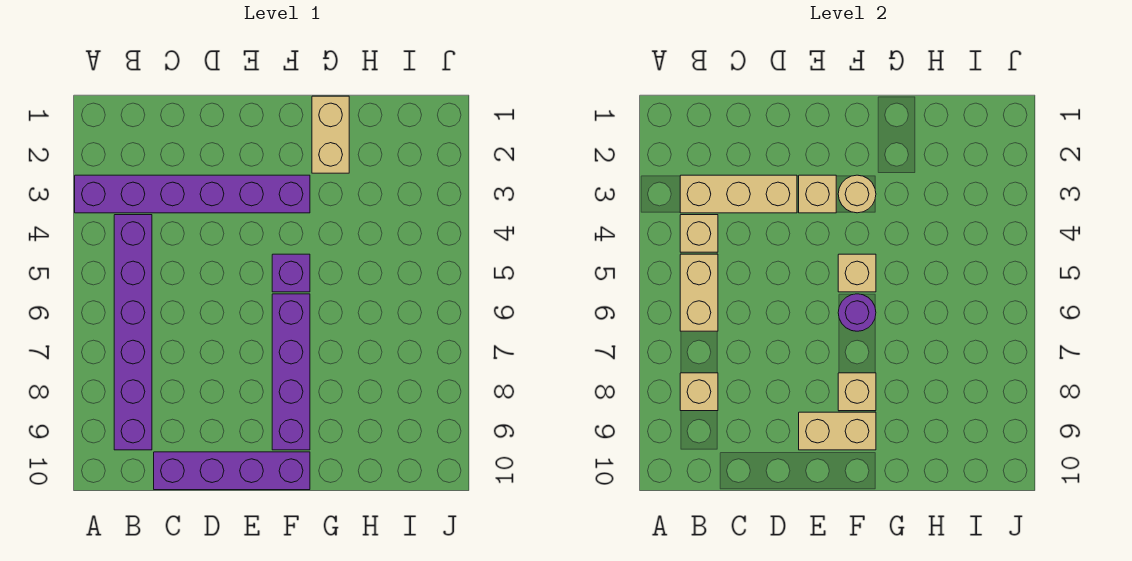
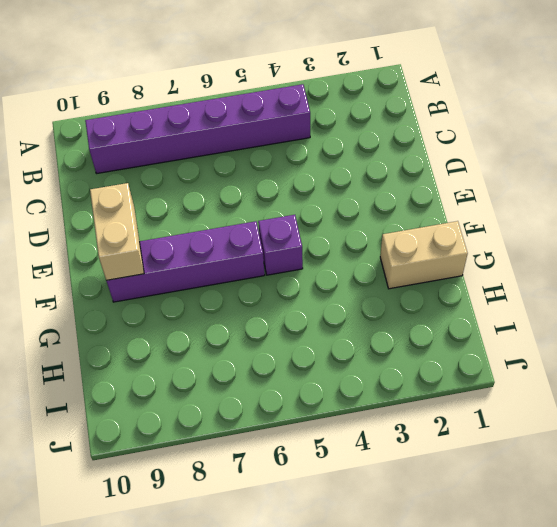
none -> purple brick A3:F3 level 1
none -> purple brick C10:F10 level 1
none -> tan brick B3:D3 level 2

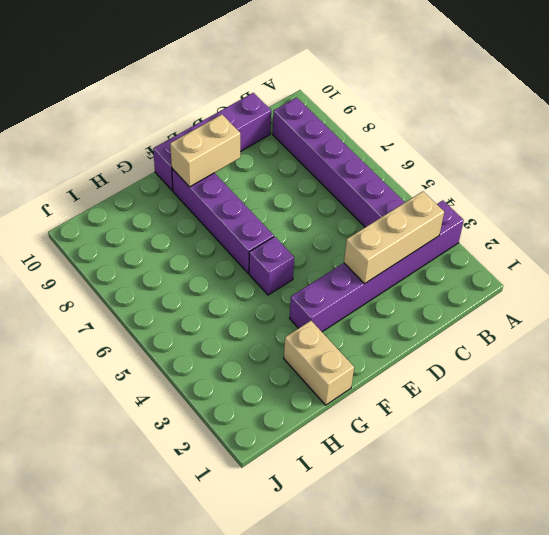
none -> tan brick B4 level 2
none -> tan brick B5:B6 level 2
none -> tan brick B8 level 2

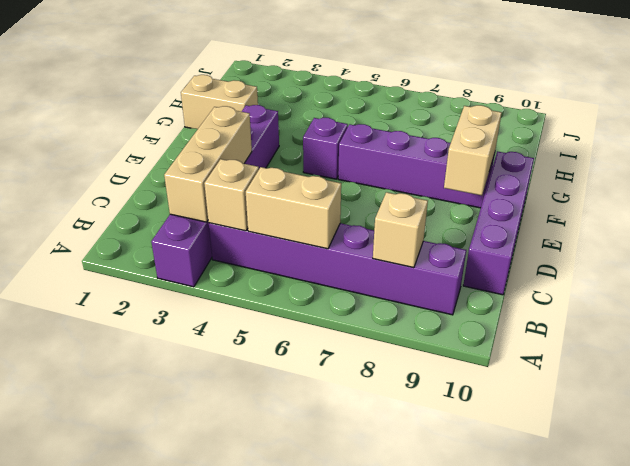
none -> tan brick E3 level 2
none -> tan round brick F3 level 2
none -> tan brick F5 level 2

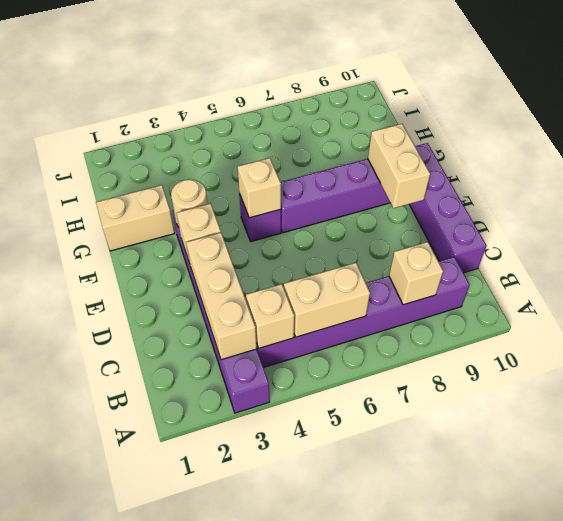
none -> purple round brick F6 level 2
none -> tan brick F8 level 2

